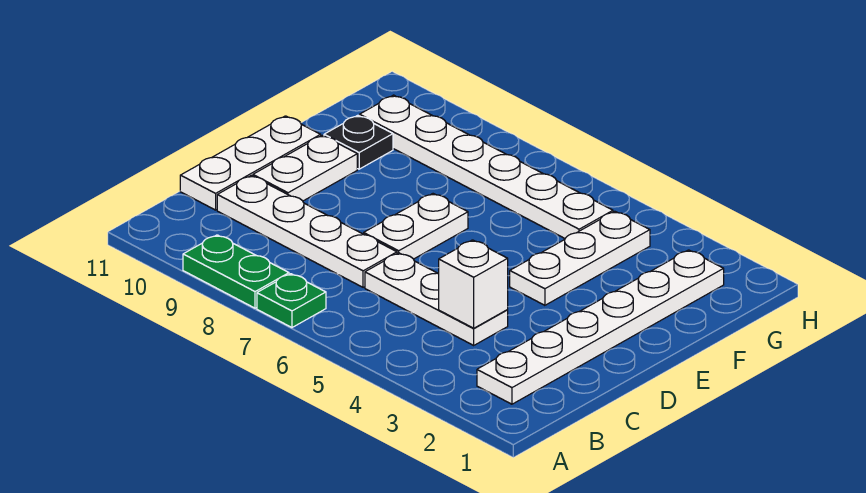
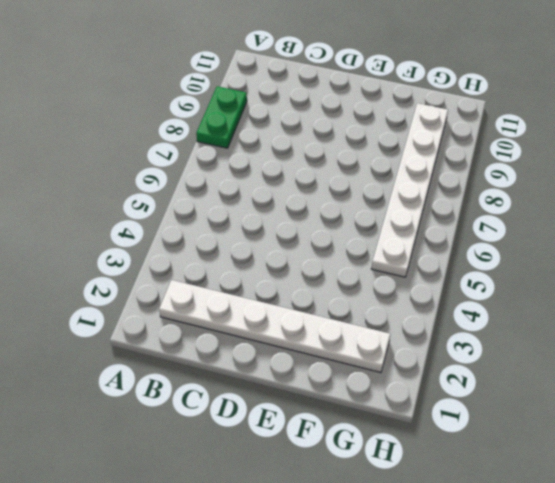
none -> green plate A7 level 1
none -> white plate C4:C6 level 1
none -> white plate C7:C10 level 1

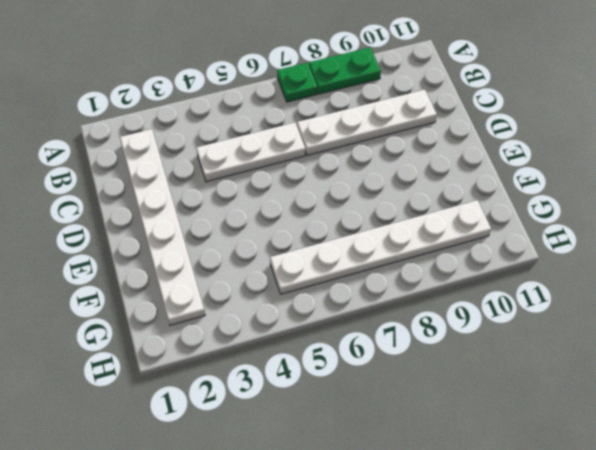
none -> white plate C11:E11 level 1
none -> white plate D7:E7 level 1
none -> white plate D10:E10 level 1

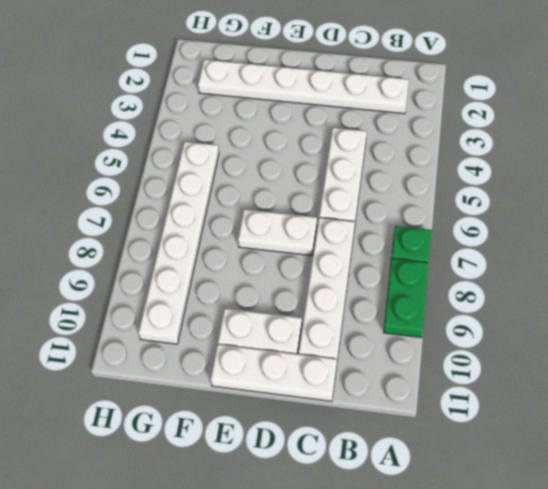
none -> white plate E4:G4 level 1
none -> black plate F10 level 1
none -> white brick C4 level 2

